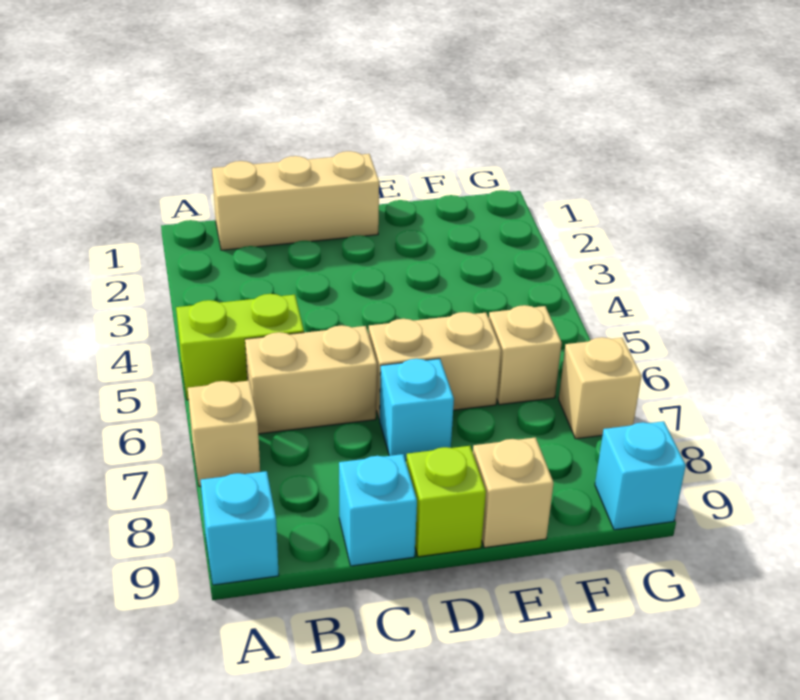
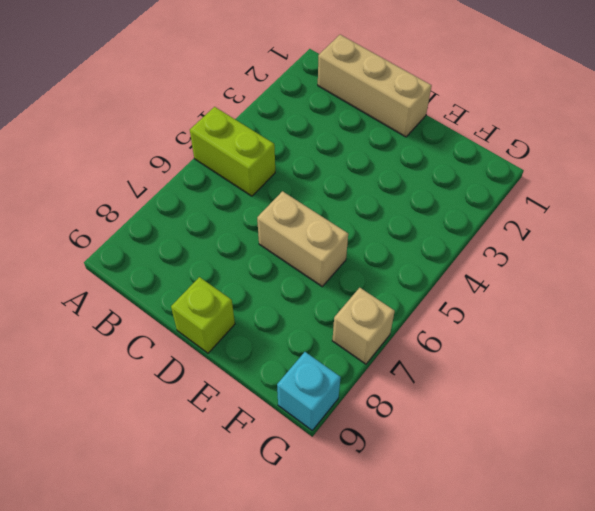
none -> tan brick A7 level 1
none -> cyan brick A9 level 1
none -> tan brick B6:C6 level 1

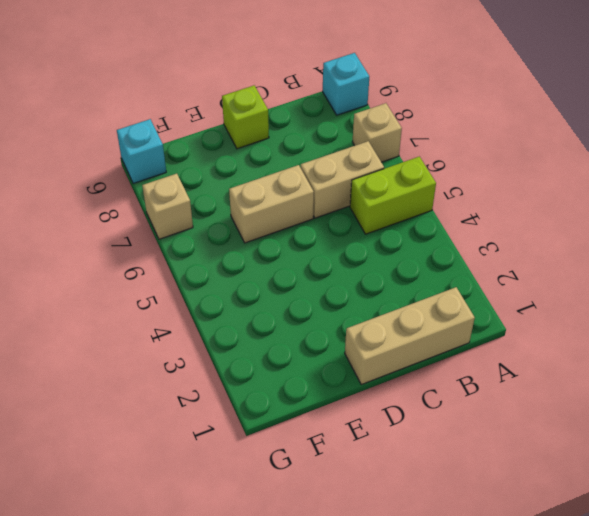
none -> cyan brick C9 level 1
none -> cyan brick D7 level 1
none -> tan brick E9 level 1

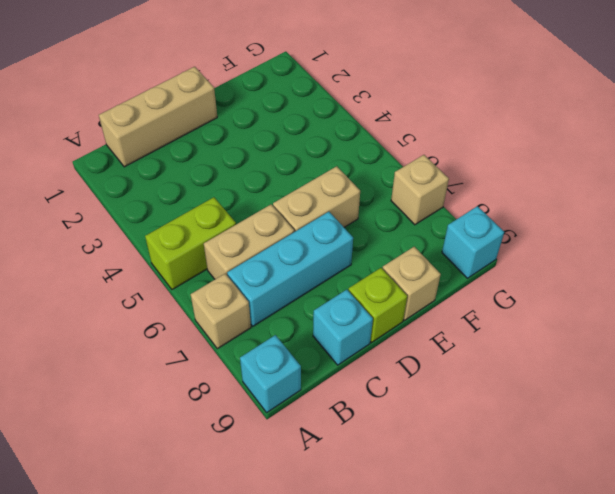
cyan brick B7:D7 level 1 -> cyan brick D7 level 1
none -> tan brick F6 level 1

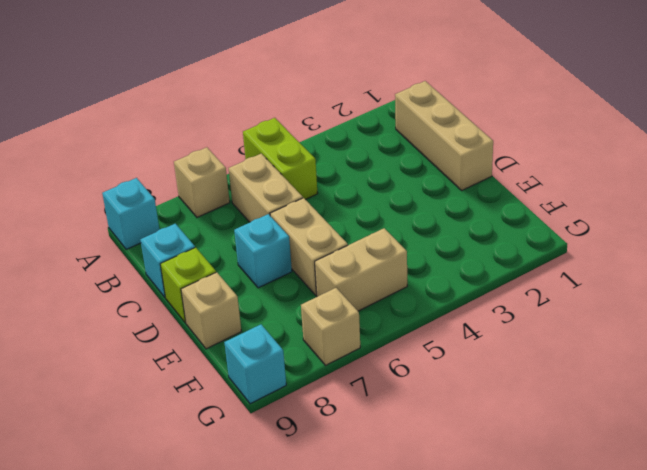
tan brick F5:F6 level 1 -> tan brick F6 level 1

